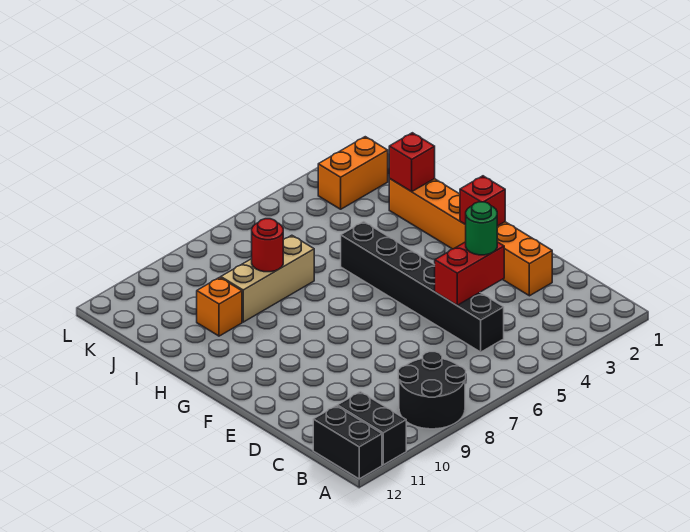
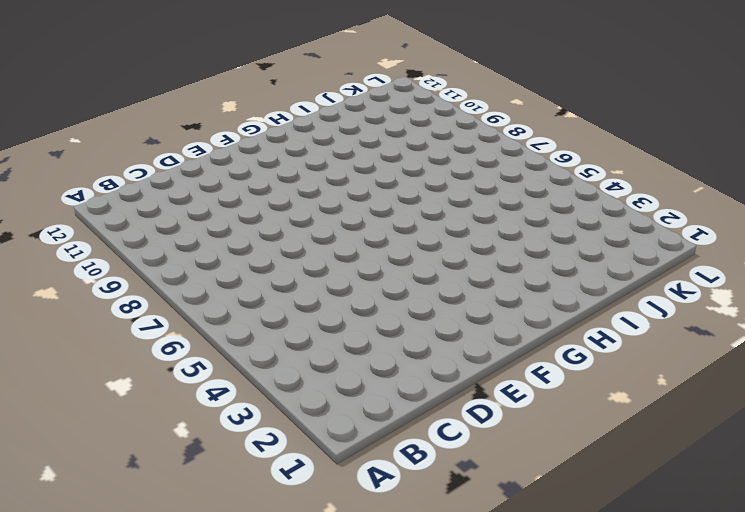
none -> black round brick A8:B9 level 1
none -> black brick A11:B11 level 1
none -> black brick A12:B12 level 1

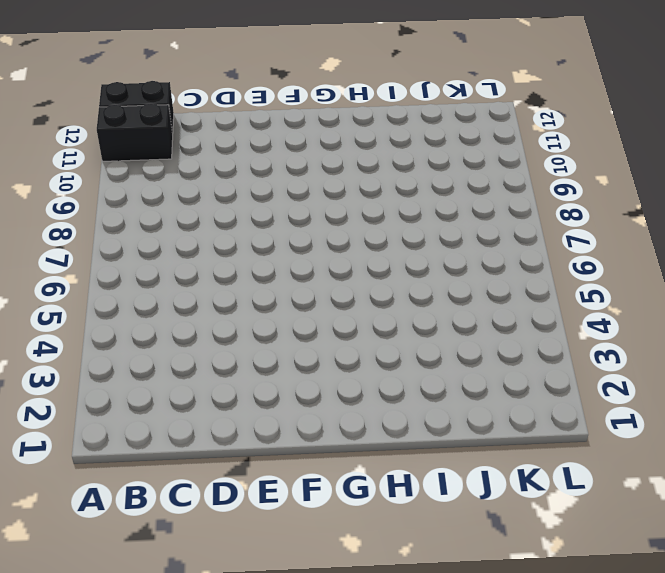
none -> black round brick A8:B9 level 1
none -> black brick C5:H5 level 1
none -> orange brick D2:I2 level 1

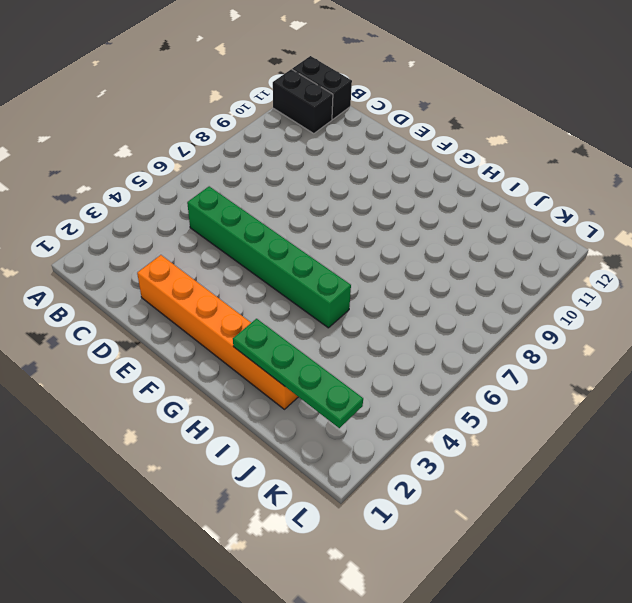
green brick C5:H5 level 1 -> black brick C5:H5 level 1
green plate H2:K2 level 2 -> red brick I2 level 2
none -> black round brick A8:B9 level 1
none -> tan brick I7:I9 level 1
none -> orange brick I10 level 1

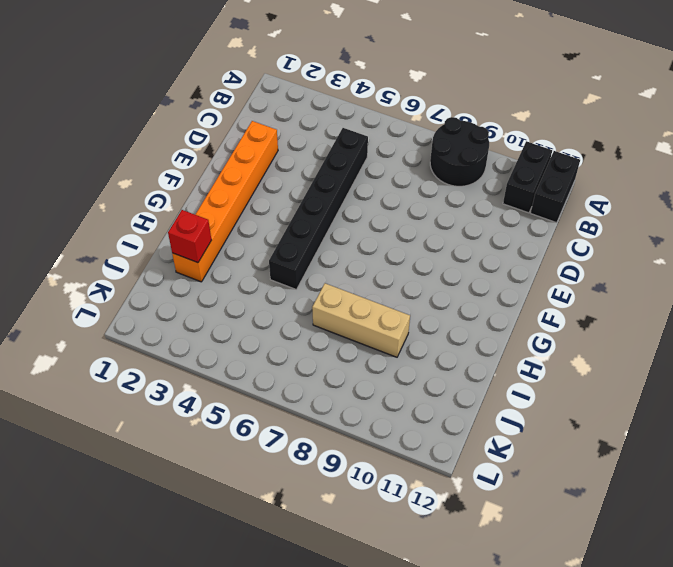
none -> orange brick I10 level 1
none -> orange brick K2:K3 level 1
none -> red brick D4:D5 level 2

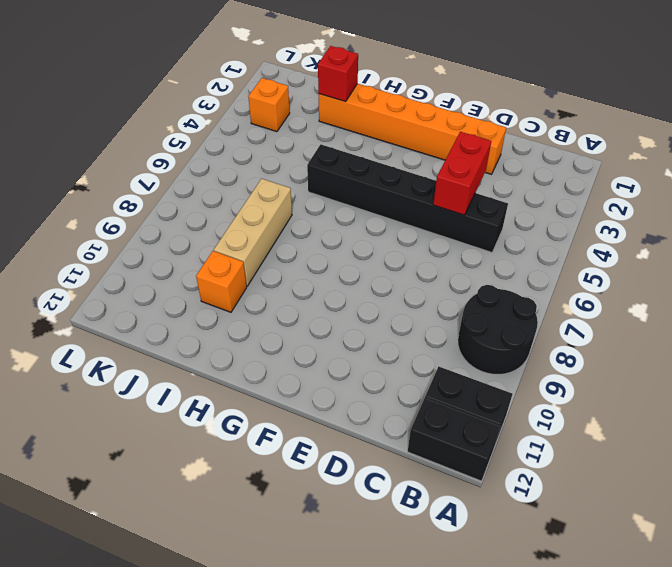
orange brick K3 level 1 -> orange brick K2:K3 level 1
none -> red brick F2 level 2
none -> red round brick I8 level 2
none -> green round brick D4 level 3

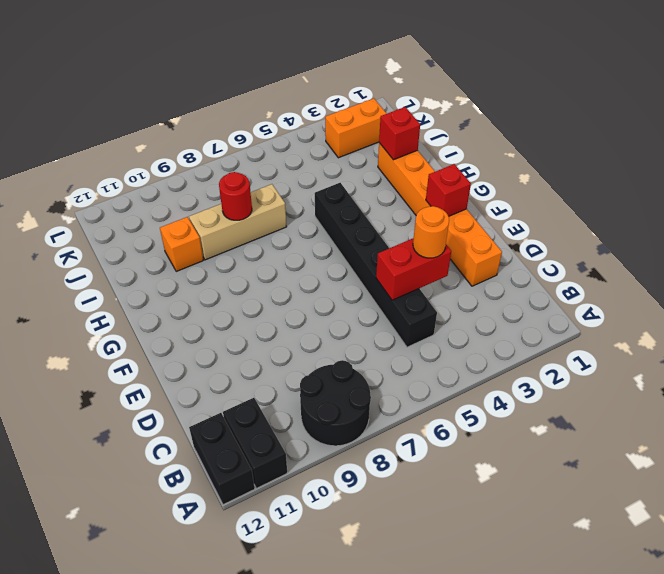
orange round brick D4 level 3 -> green round brick D4 level 3

